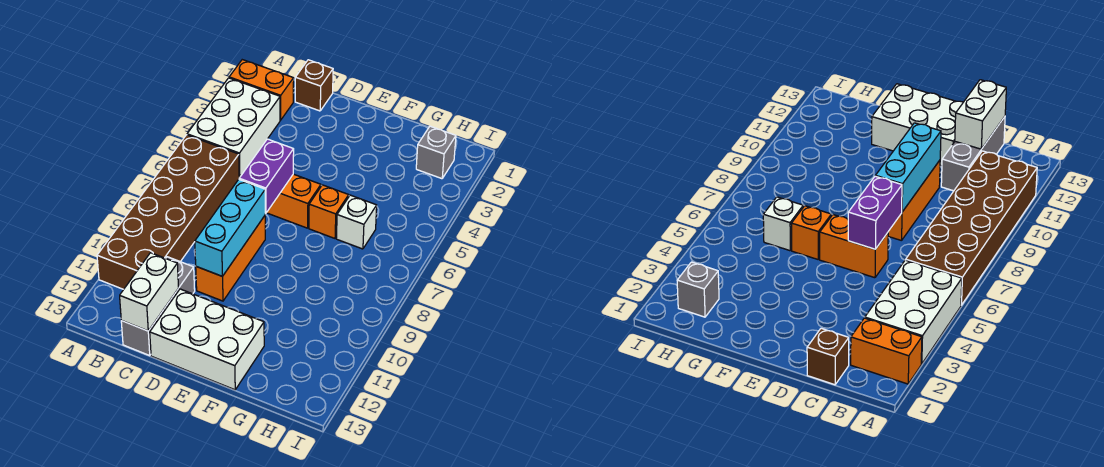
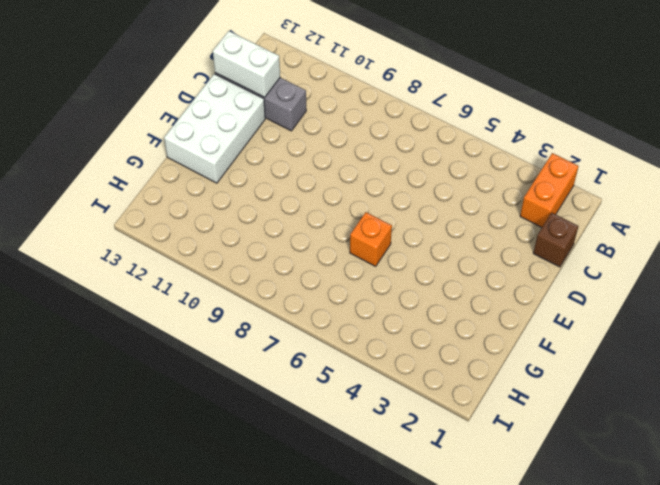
none -> white brick A3:B5 level 1
none -> brown brick A6:B11 level 1
none -> orange brick D6:E6 level 1

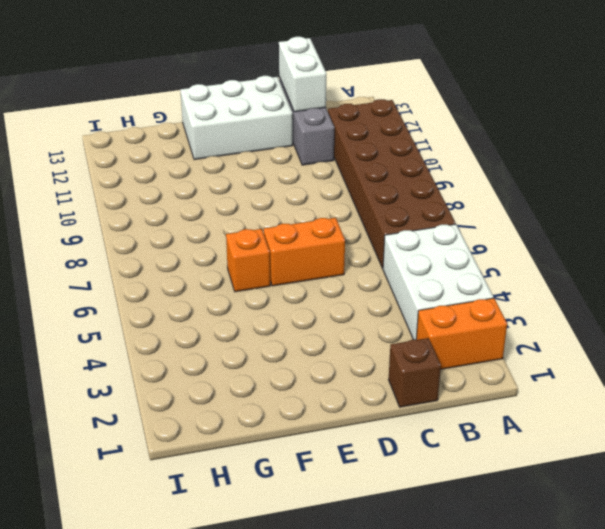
none -> orange brick D8:D10 level 1
none -> white brick G6 level 1
none -> grey brick H2 level 1

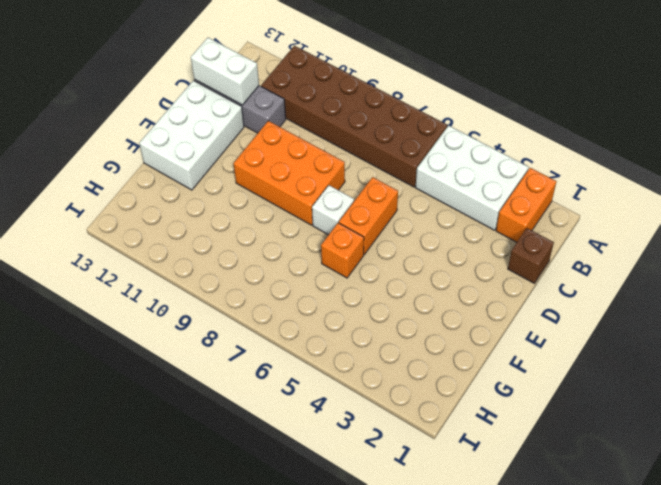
orange brick D8:E10 level 1 -> orange brick D8:D10 level 1
white brick E7 level 1 -> white brick G6 level 1
none -> grey brick H2 level 1
none -> purple brick D6:D7 level 2
none -> cyan brick D8:D10 level 2

